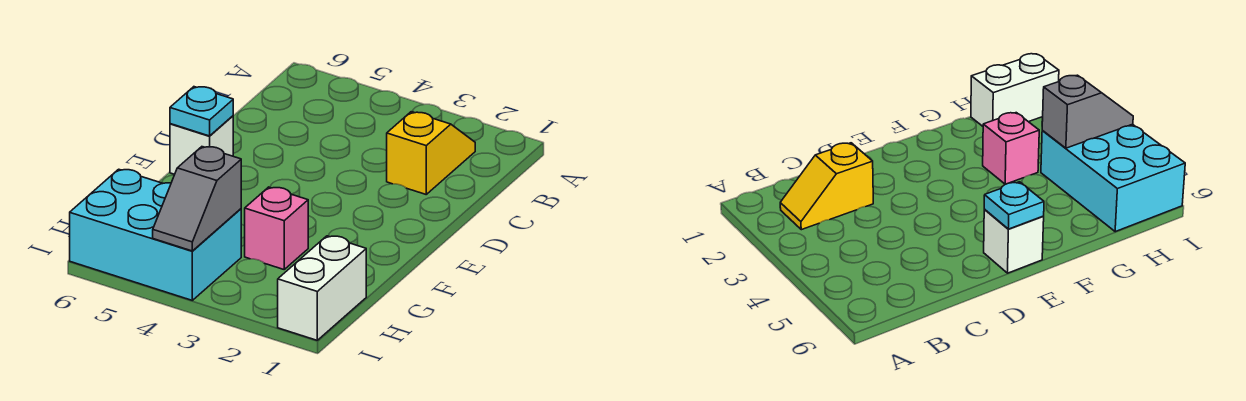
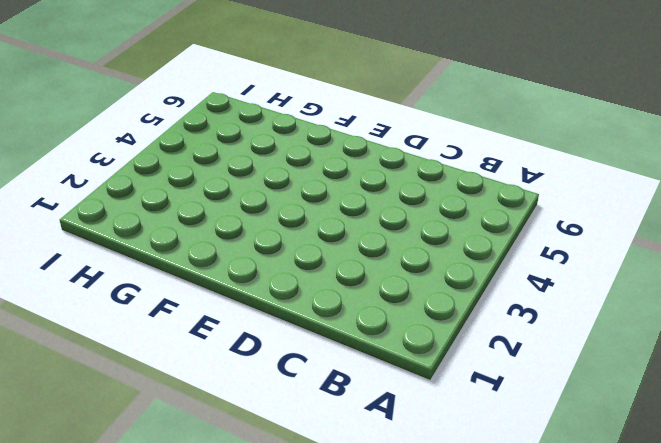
none -> yellow slope B2:C2 level 1 top C
none -> white brick E6 level 1

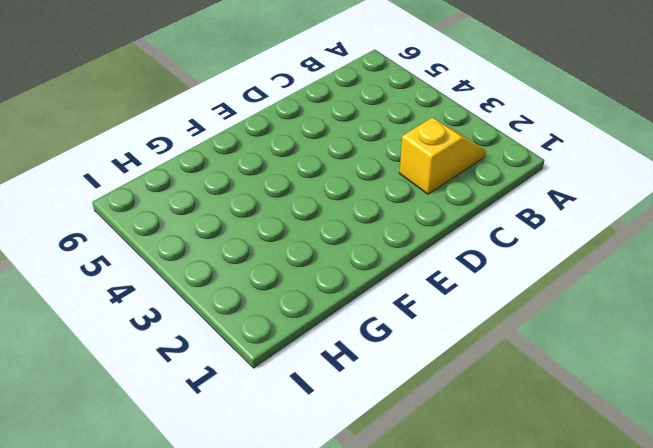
none -> white brick E6 level 1
none -> pink brick G3 level 1

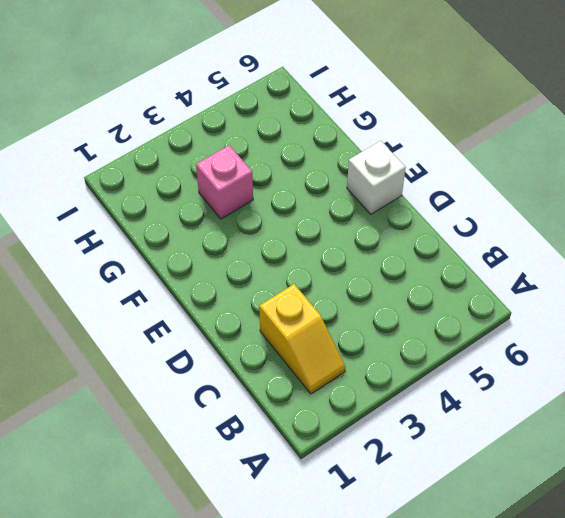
none -> white brick H1:I1 level 1
none -> cyan brick H4:I6 level 1

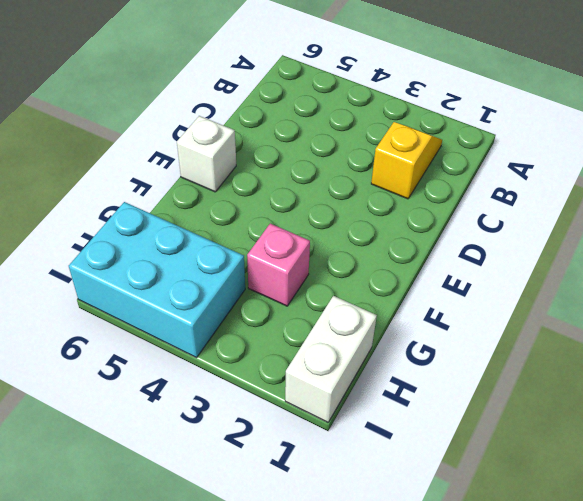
none -> cyan plate E6 level 2
none -> grey slope H4:I4 level 2 top H

